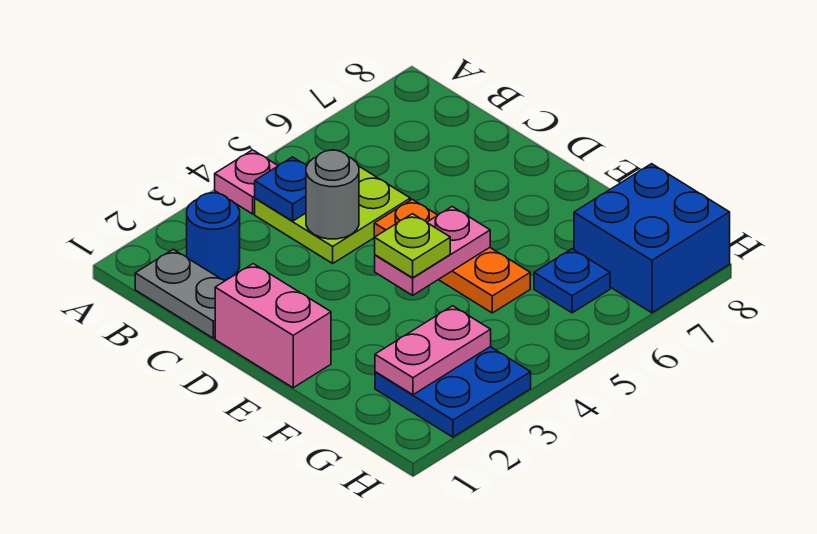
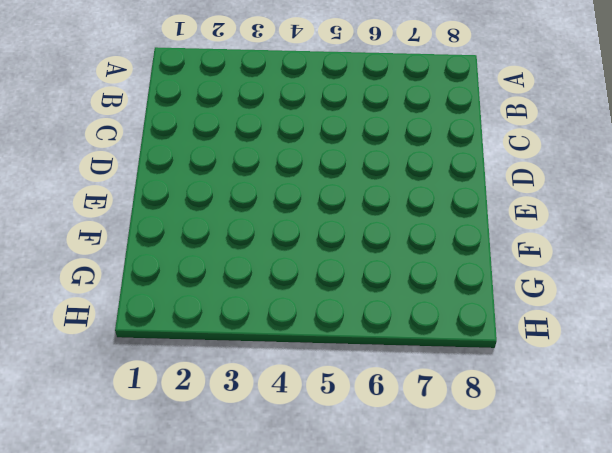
none -> pink plate A4 level 1
none -> grey plate B1:C1 level 1
none -> blue round brick B2 level 1

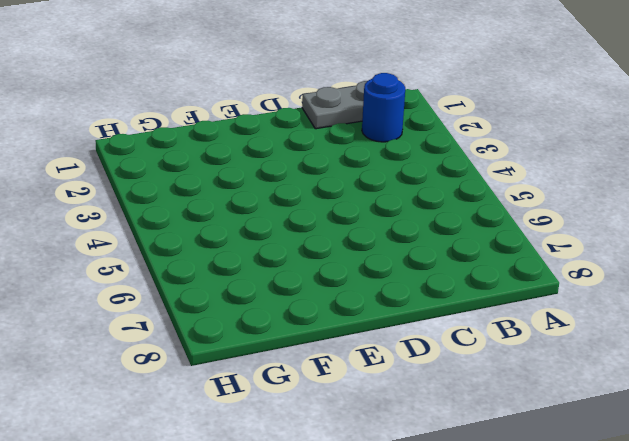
none -> pink plate A4 level 1
none -> lime plate B4:C5 level 1
none -> pink brick D1:E1 level 1

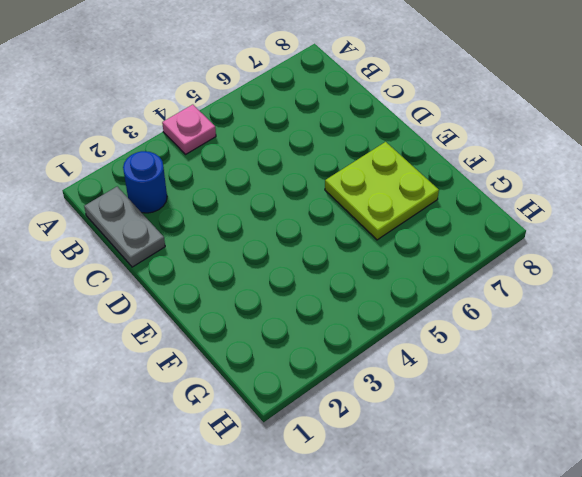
lime plate E6:F7 level 1 -> lime plate B4:C5 level 1
none -> pink brick D1:E1 level 1
none -> orange plate D5:F5 level 1
none -> blue plate G2:H3 level 1

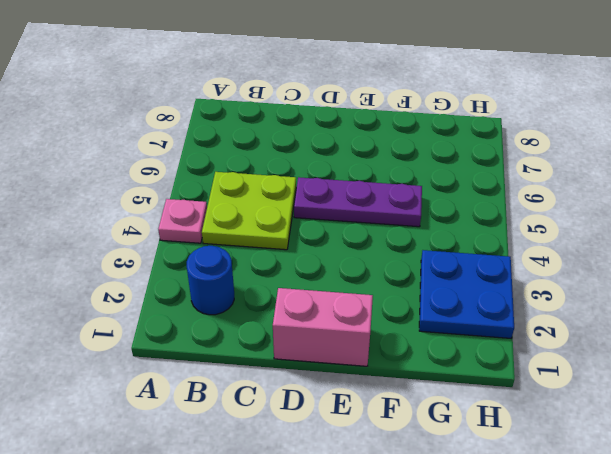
purple plate D5:F5 level 1 -> orange plate D5:F5 level 1
none -> grey plate B1:C1 level 1
none -> blue plate G6 level 1
none -> blue brick G7:H8 level 1

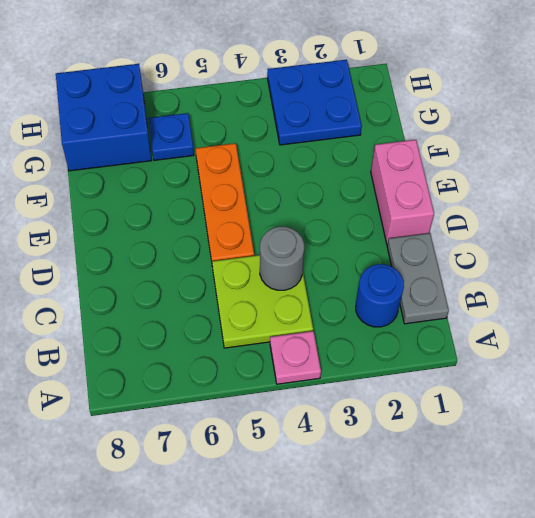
none -> blue plate B4 level 2
none -> pink plate E4:E5 level 2
none -> pink plate G2:G3 level 2

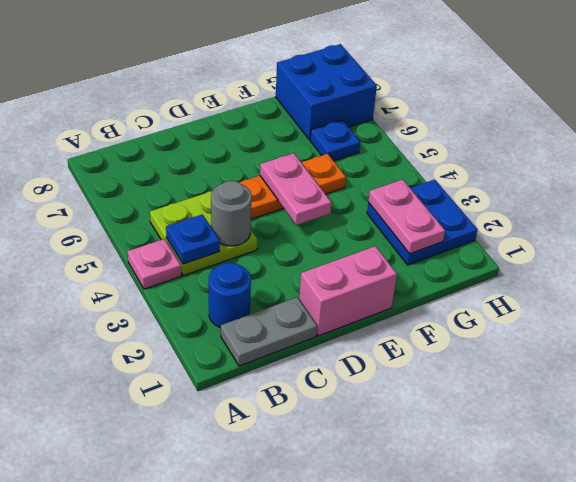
none -> lime plate E4 level 3

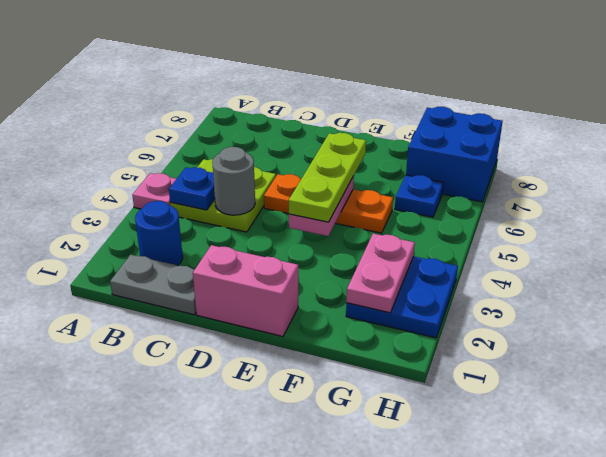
lime plate E4:E6 level 3 -> lime plate E4 level 3

